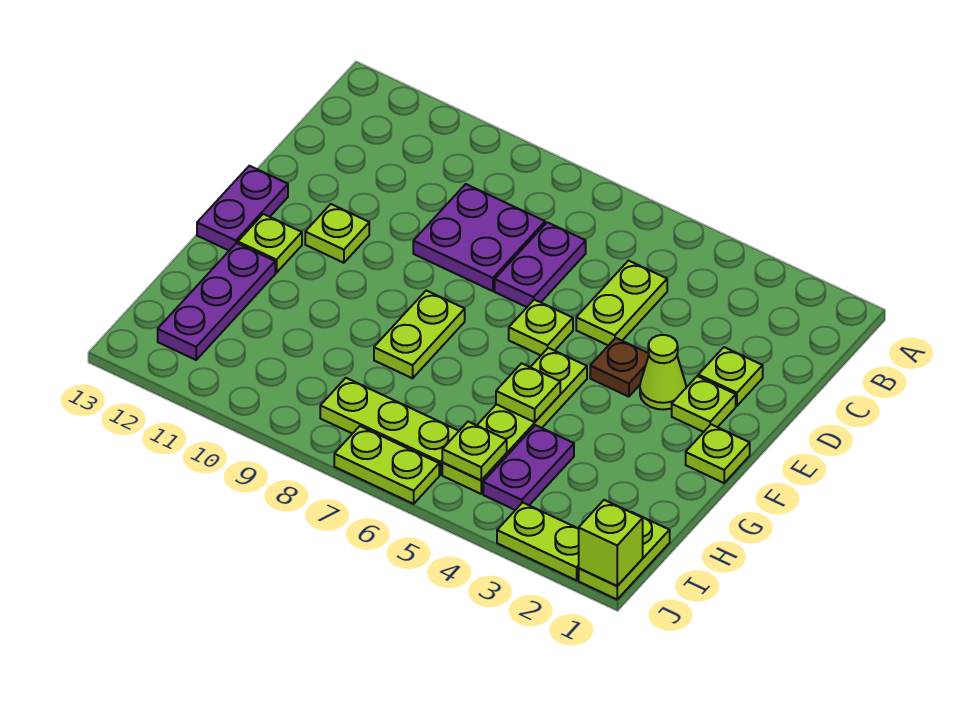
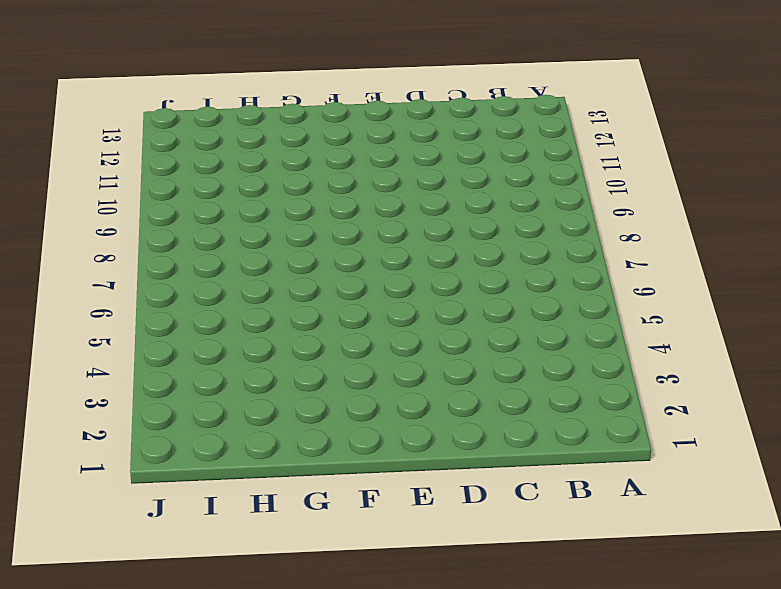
none -> lime plate C5:D5 level 1
none -> purple plate C7:D7 level 1
none -> purple plate C8:D9 level 1

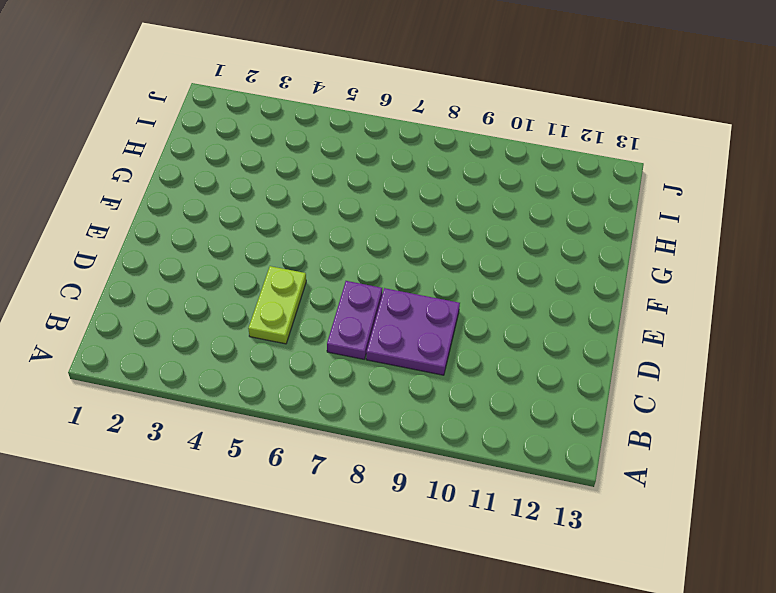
none -> lime plate D2 level 1
none -> lime plate E2 level 1
none -> lime cone E3 level 1

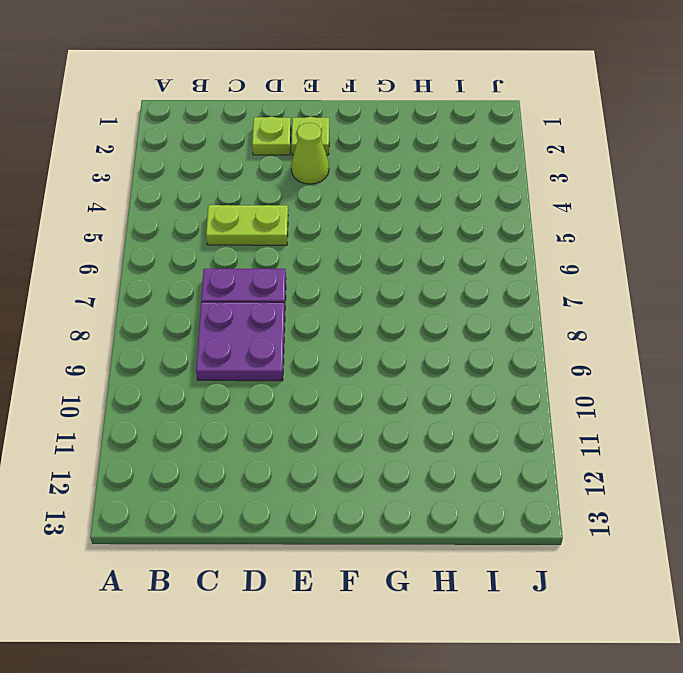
none -> brown plate E4 level 1
none -> lime plate E6 level 1
none -> lime plate E11 level 1

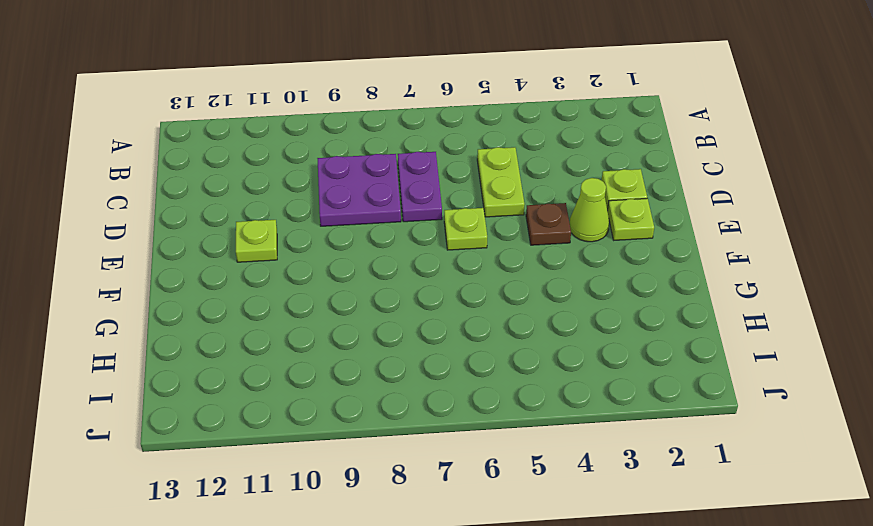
none -> purple plate E13:F13 level 1
none -> lime plate F1 level 1
none -> lime plate F5:I5 level 1

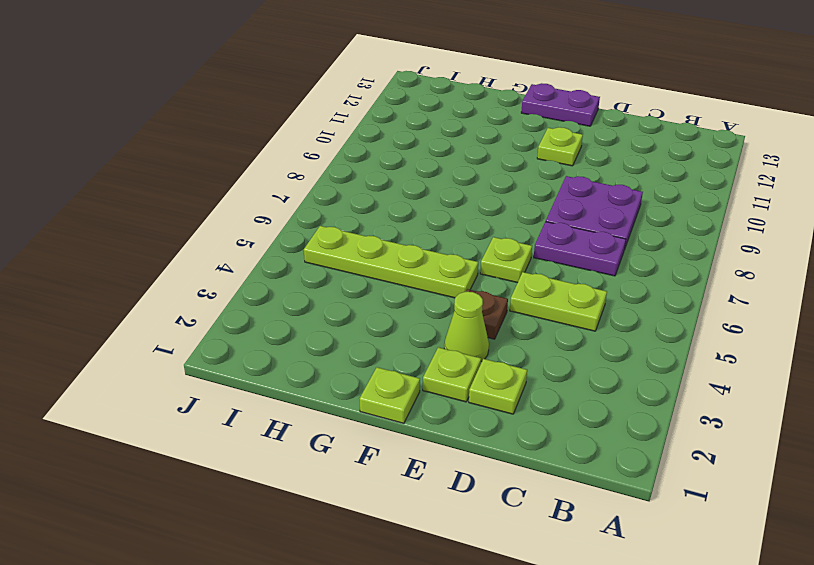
none -> lime plate F8:G8 level 1
none -> lime plate F12 level 1
none -> purple plate G12:I12 level 1

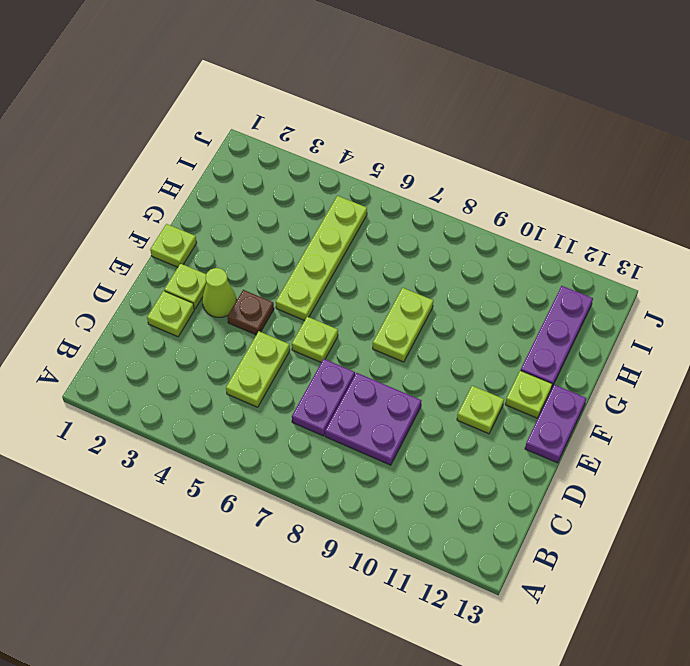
none -> purple plate H4:I4 level 1
none -> lime plate I1:J1 level 1
none -> lime plate I6:I8 level 1

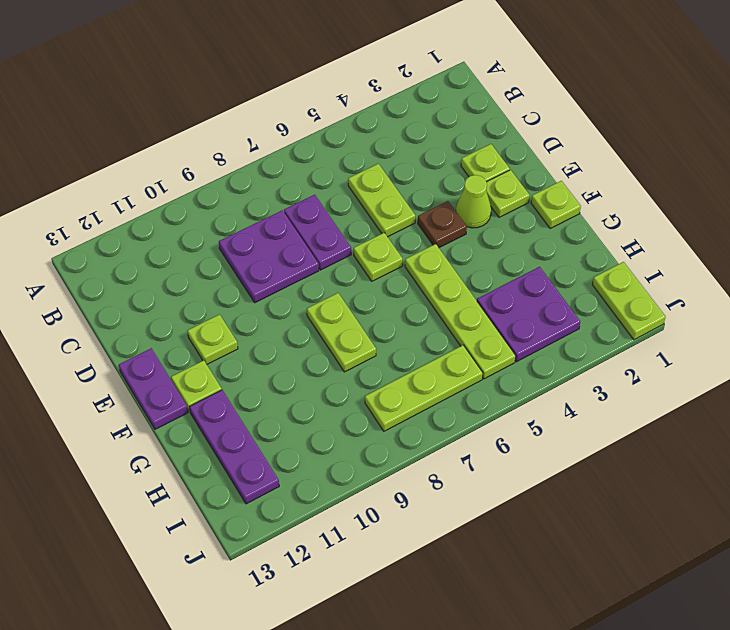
purple plate H3:I4 level 1 -> purple plate H4:I4 level 1
none -> lime plate J2:J3 level 1
none -> lime plate J6:J7 level 1
none -> lime plate G5 level 2

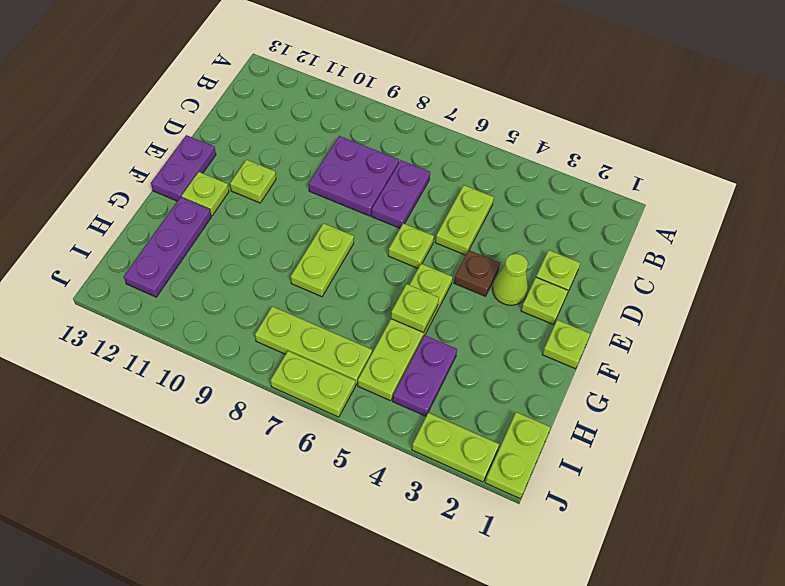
none -> lime plate I5 level 2
none -> lime brick J1 level 2

